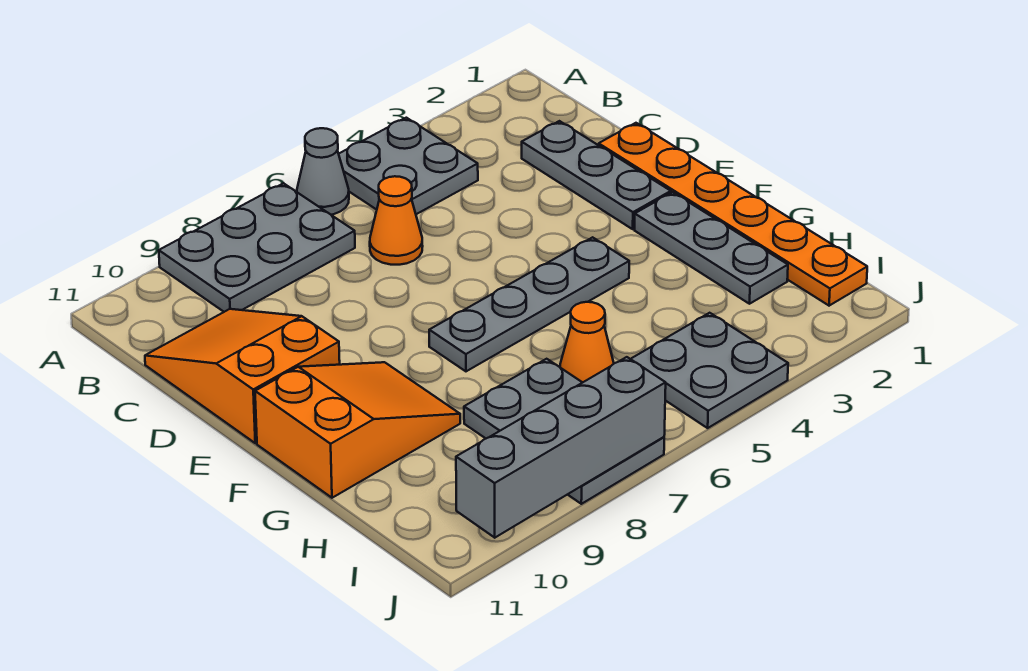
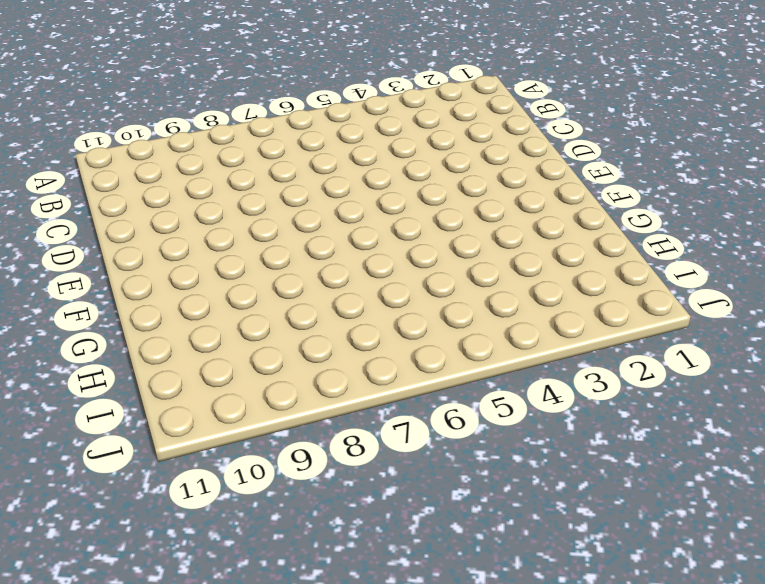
none -> grey plate A4:B5 level 1
none -> grey cone A6 level 1
none -> grey plate A7:B9 level 1

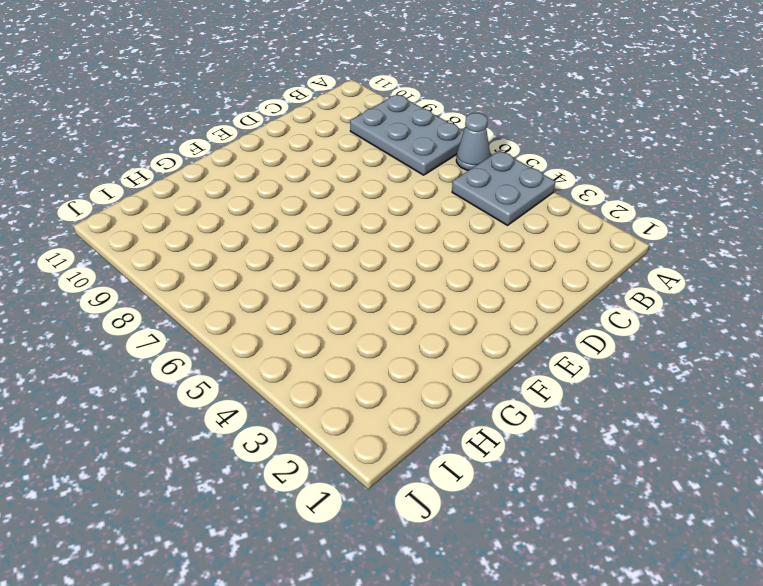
none -> grey plate C2:E2 level 1
none -> orange cone C6 level 1
none -> orange slope C10:E11 level 1 top E

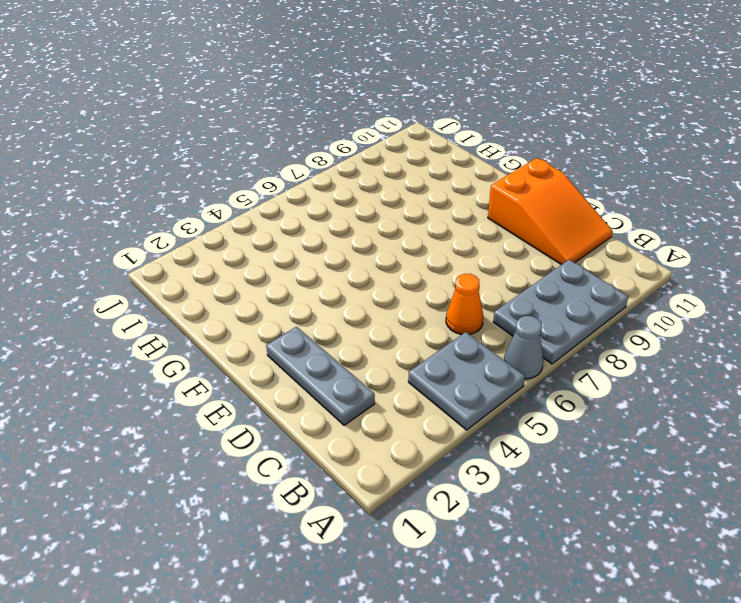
none -> orange plate D1:I1 level 1
none -> grey plate F2:H2 level 1
none -> grey plate F4:F7 level 1

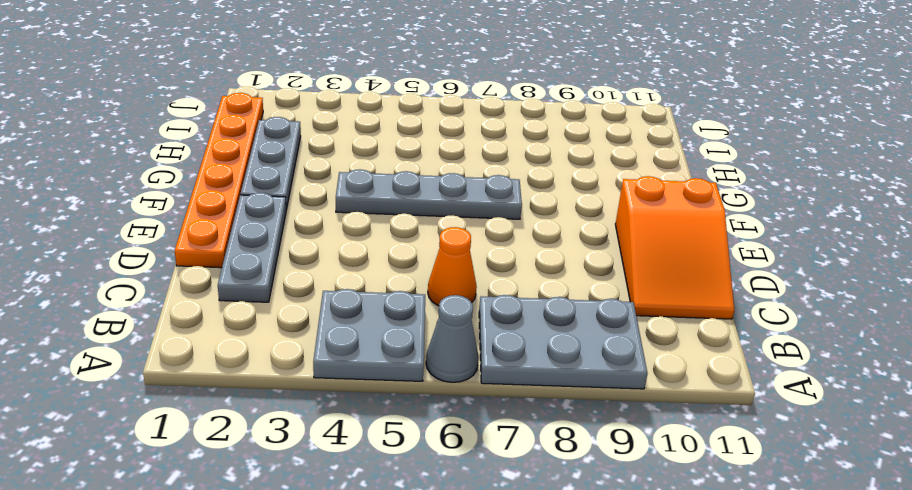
none -> orange slope F9:G11 level 1 top 11
none -> orange cone H6 level 1
none -> grey plate H7:J8 level 1

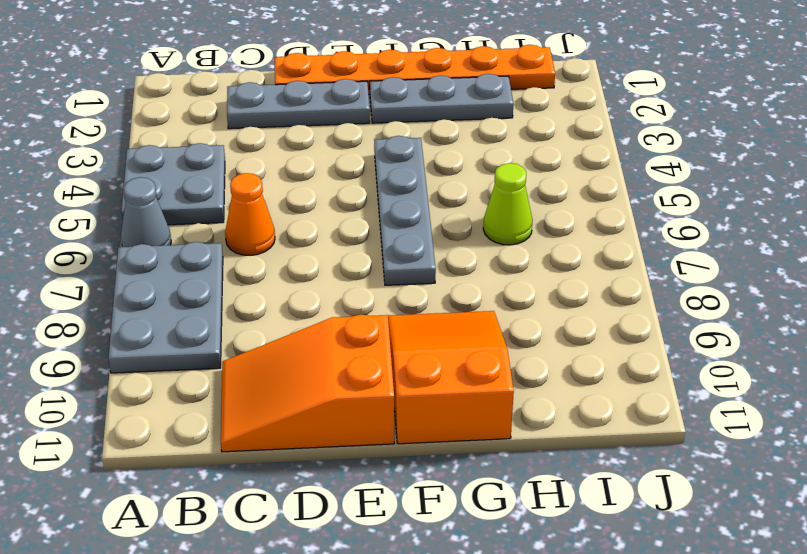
lime cone H6 level 1 -> orange cone H6 level 1
none -> grey plate H7:J8 level 1
none -> grey plate I4:J5 level 1
none -> grey brick J7:J10 level 2

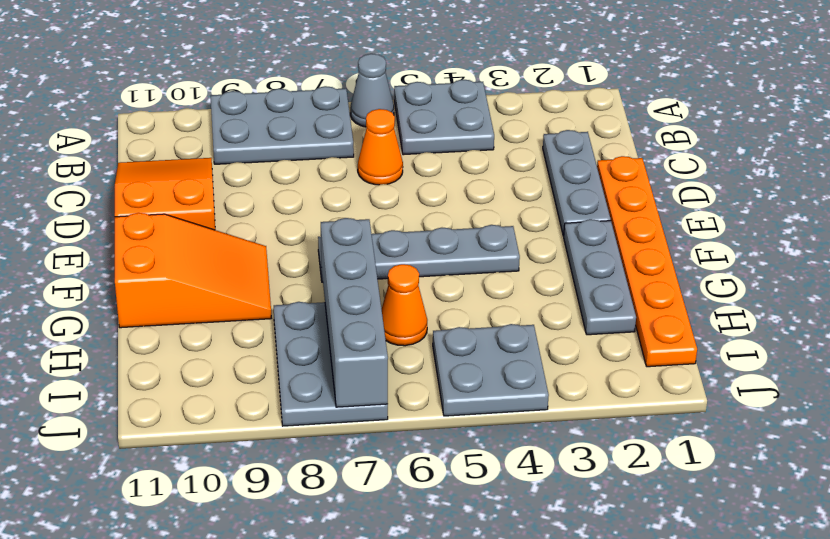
grey brick G7:J7 level 2 -> grey brick J7:J10 level 2

